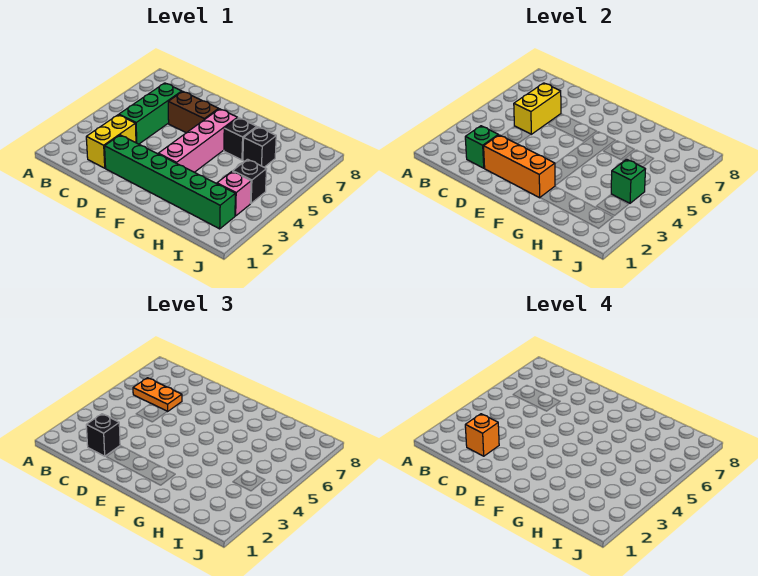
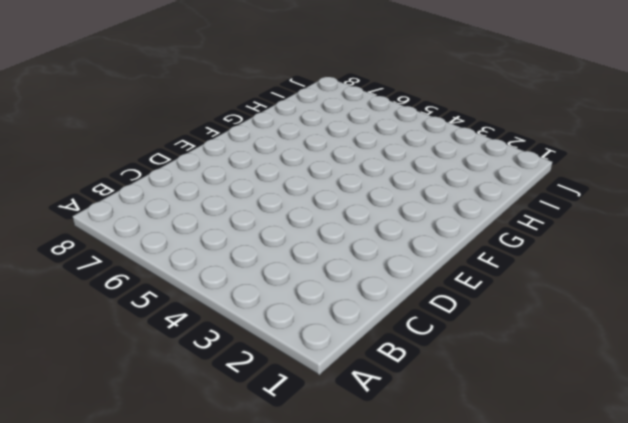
none -> yellow brick C2:C3 level 1
none -> green brick C4:C6 level 1
none -> green brick D2:I2 level 1

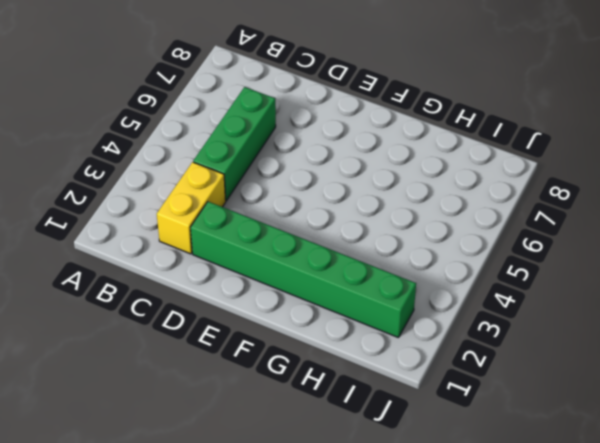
none -> brown brick D6:E6 level 1
none -> pink brick F3:F6 level 1
none -> black brick G6 level 1

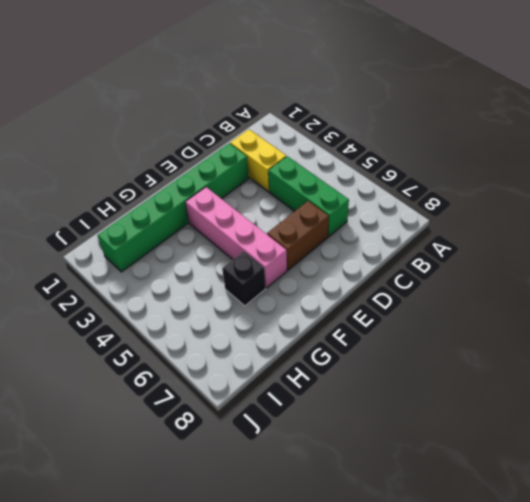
none -> black brick H6 level 1
none -> pink brick I3 level 1
none -> black brick I4 level 1

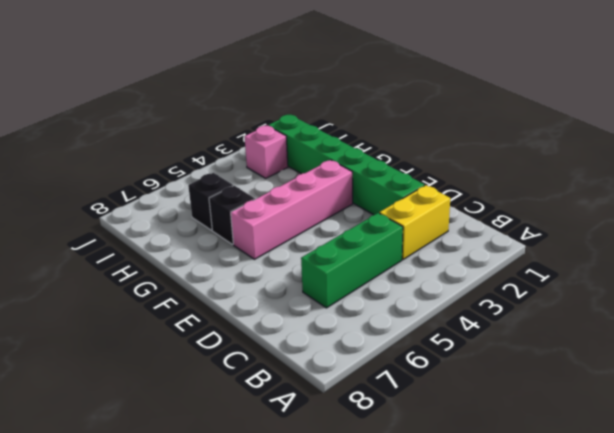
none -> brown brick D6:E6 level 1
none -> black brick I4 level 1
none -> green brick C2 level 2

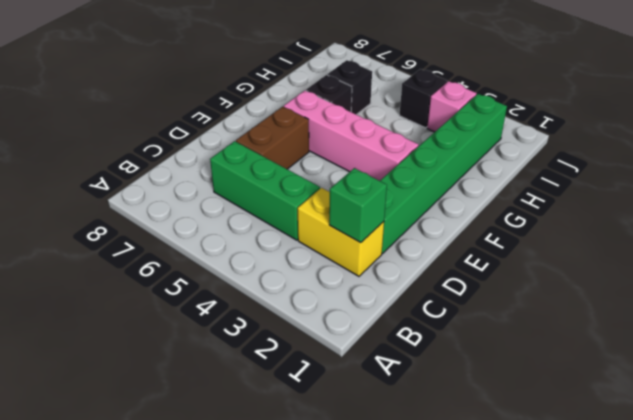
none -> yellow brick C5:C6 level 2
none -> orange brick D2:F2 level 2
none -> green brick I4 level 2

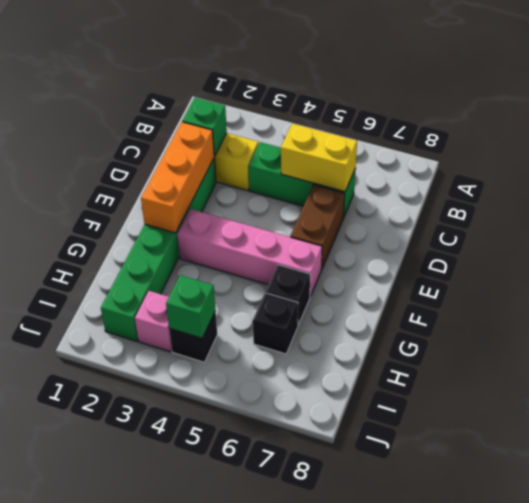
none -> orange plate B6:C6 level 3
none -> black brick C2 level 3
none -> orange brick C2 level 4

